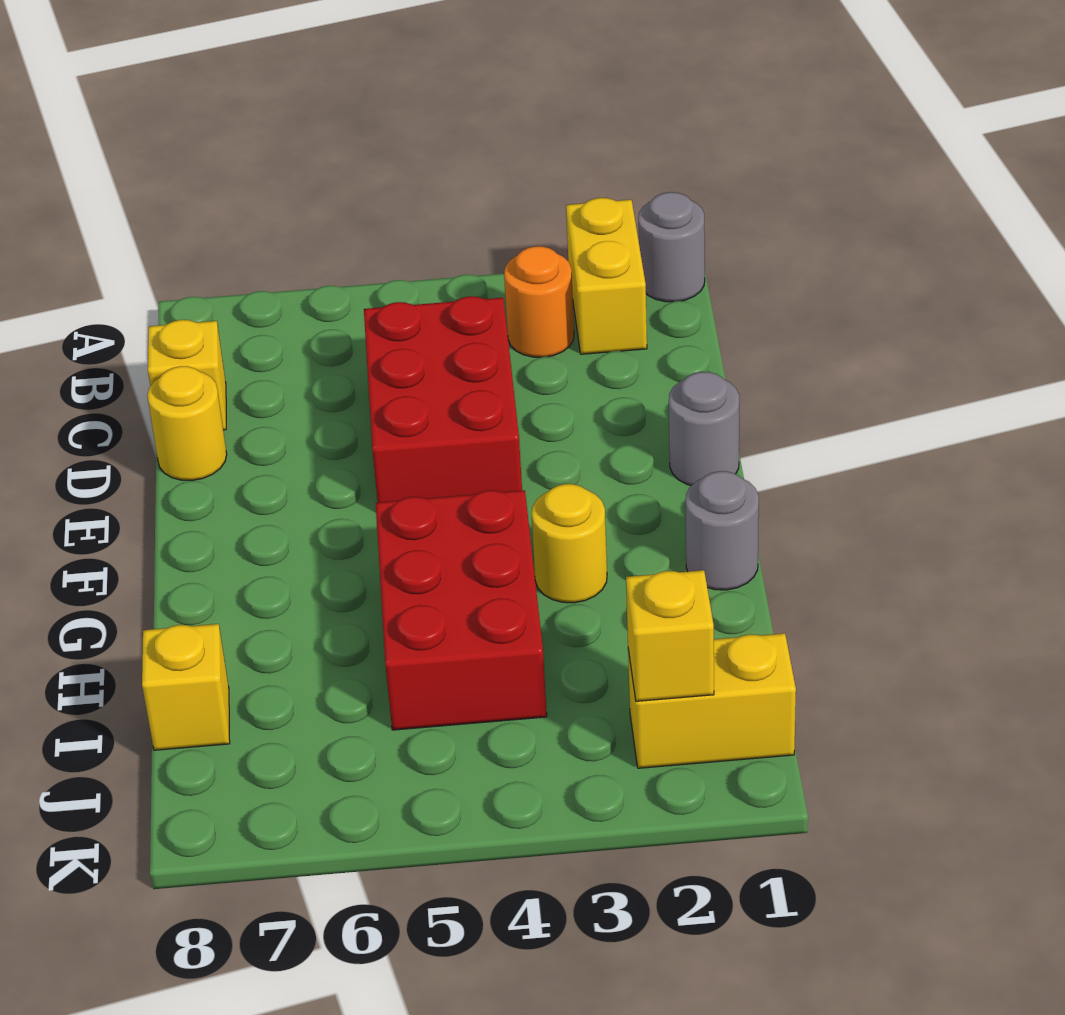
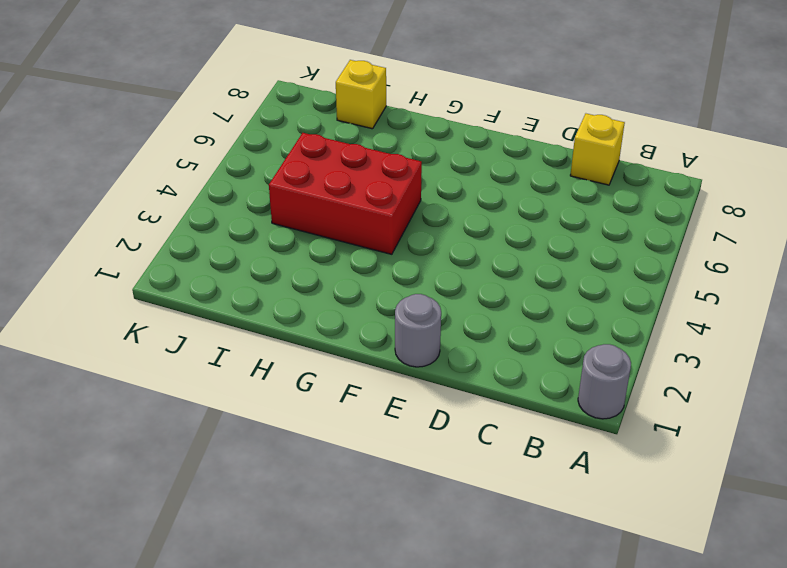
none -> yellow brick A2:B2 level 1
none -> orange round brick B3 level 1
none -> red brick C4:E5 level 1

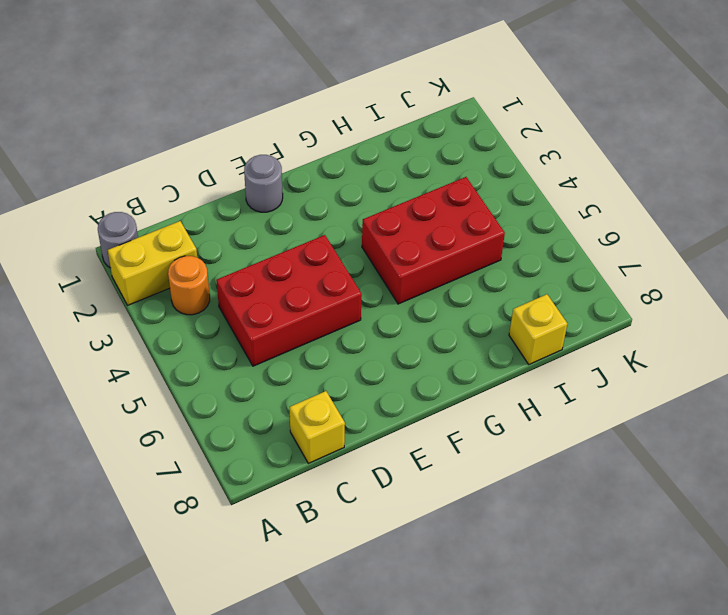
none -> yellow round brick D8 level 1
none -> grey round brick G1 level 1
none -> yellow round brick G3 level 1

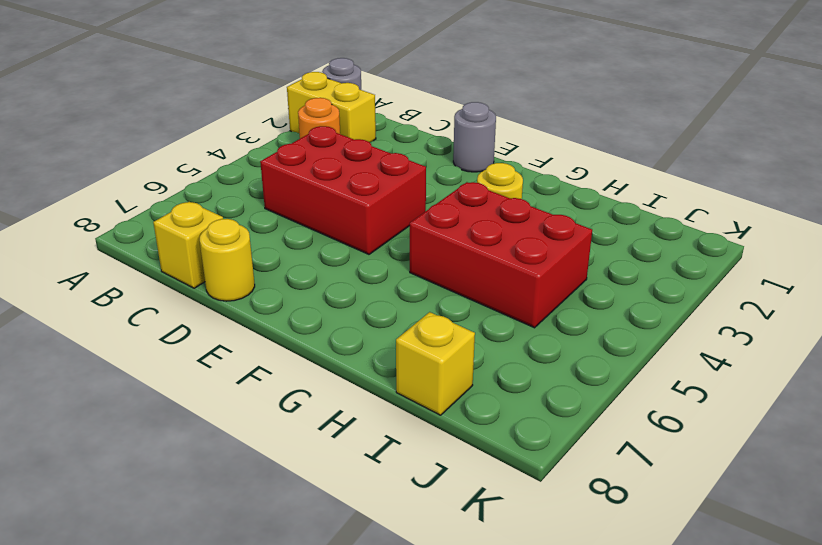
none -> grey round brick G1 level 1
none -> yellow brick J1:J2 level 1
none -> yellow brick J2 level 2

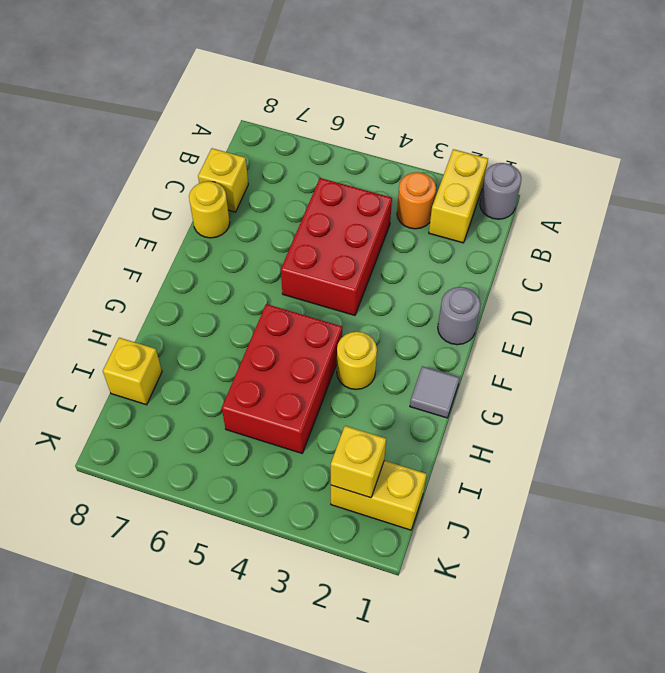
grey tile G1 level 1 -> grey round brick G1 level 1

